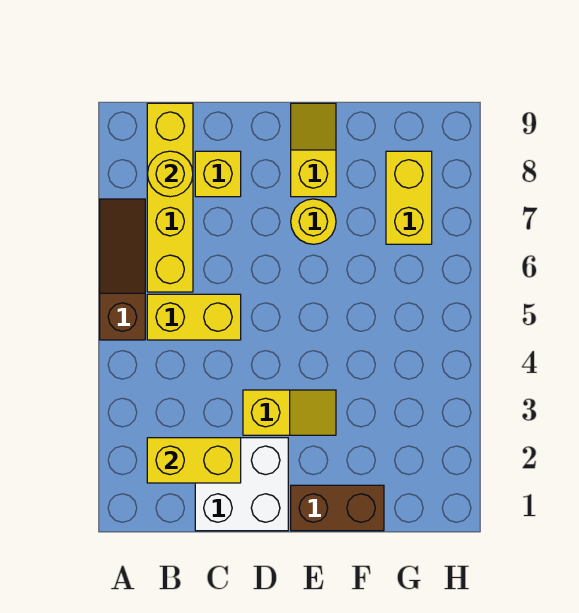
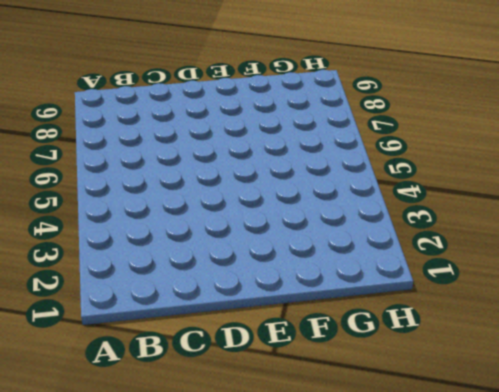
none -> brown slope A5:A7 level 1 top 5
none -> yellow brick B5:C5 level 1
none -> yellow brick B6:B9 level 1

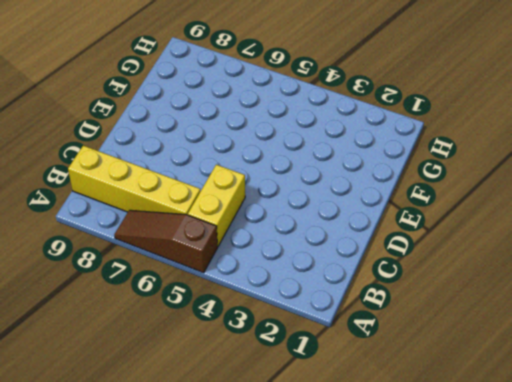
none -> white brick C1:D2 level 1
none -> yellow brick C8 level 1
none -> yellow slope D3:E3 level 1 top D

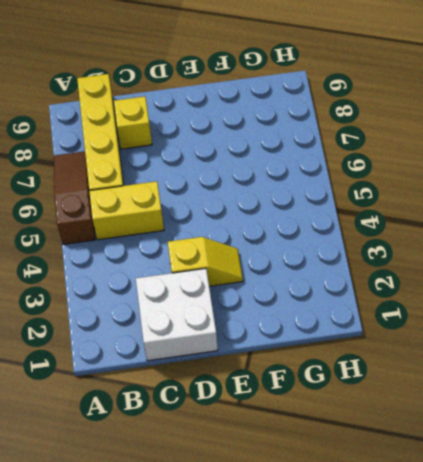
none -> brown brick E1:F1 level 1
none -> yellow round brick E7 level 1
none -> yellow slope E8:E9 level 1 top 8

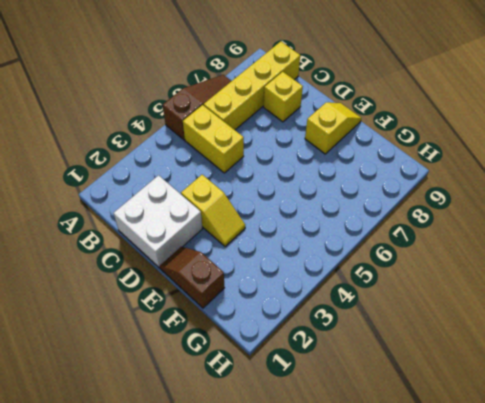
brown slope E1:F1 level 1 top F -> brown brick E1:F1 level 1
none -> yellow round brick E7 level 1
none -> yellow brick G7:G8 level 1
none -> yellow brick B2:C2 level 2

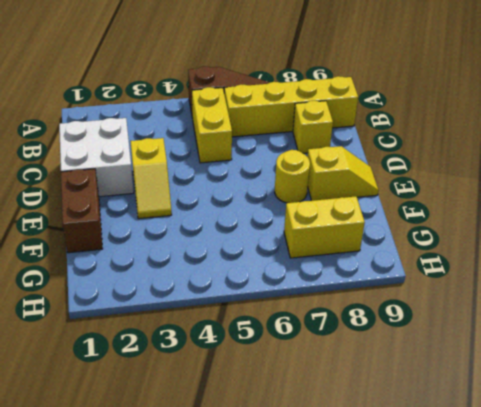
none -> yellow brick B2:C2 level 2
none -> yellow round brick B8 level 2

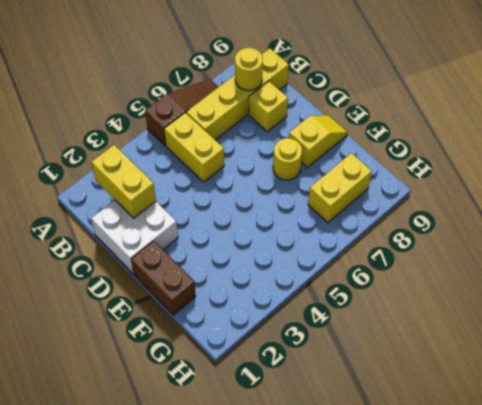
none -> yellow slope D3:E3 level 1 top D

